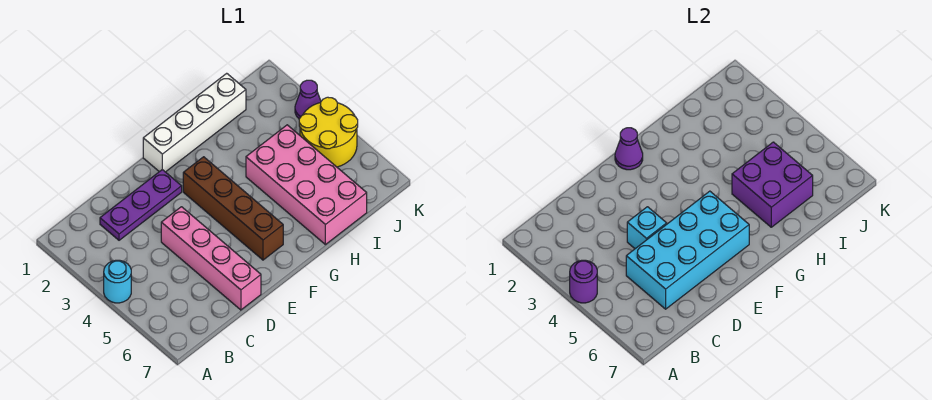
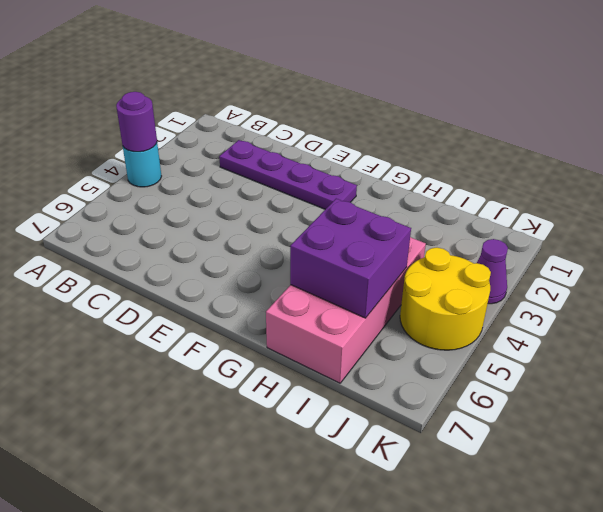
purple plate C2:F2 level 1 -> purple plate C2:E2 level 1
none -> pink brick D4:D7 level 1
none -> white brick F1:I1 level 1
none -> brown brick F3:F6 level 1

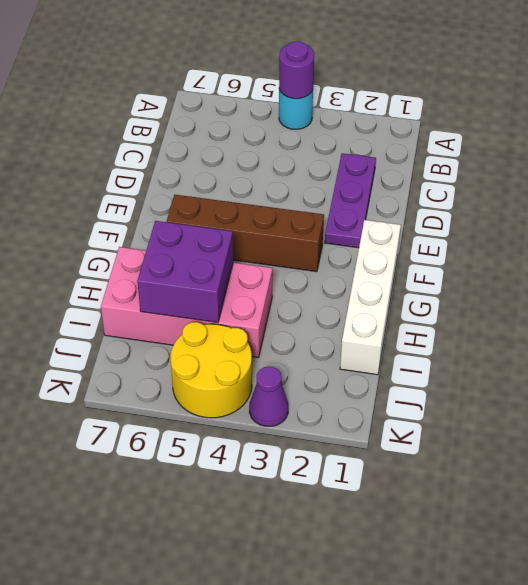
none -> pink brick D4:D7 level 1
none -> cyan brick C5:F6 level 2
none -> cyan brick D4 level 2

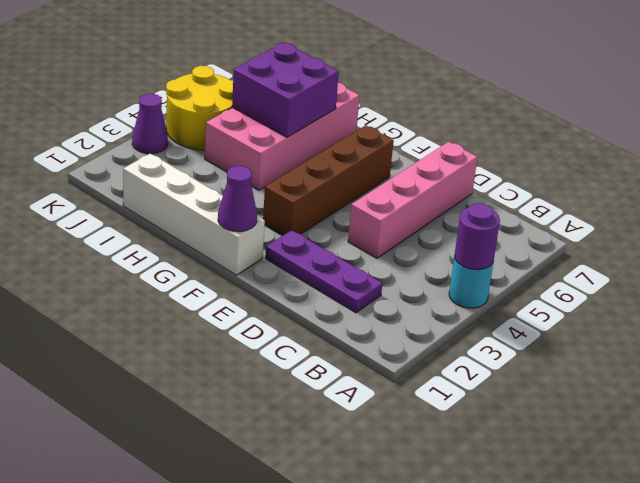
none -> cyan brick C5:F6 level 2
none -> cyan brick D4 level 2

